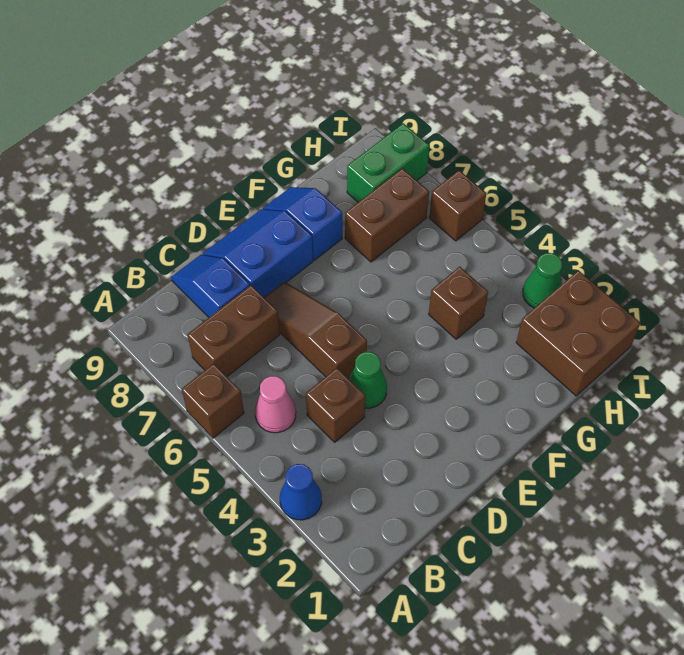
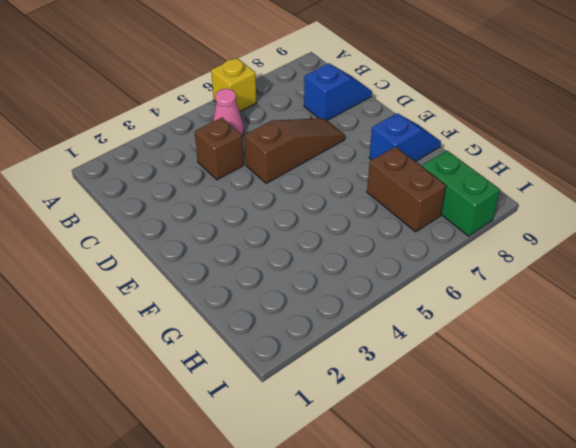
yellow brick A6 level 1 -> brown brick A6 level 1
none -> blue cone A3 level 1
none -> brown brick B7:C7 level 1
none -> green cone D4 level 1

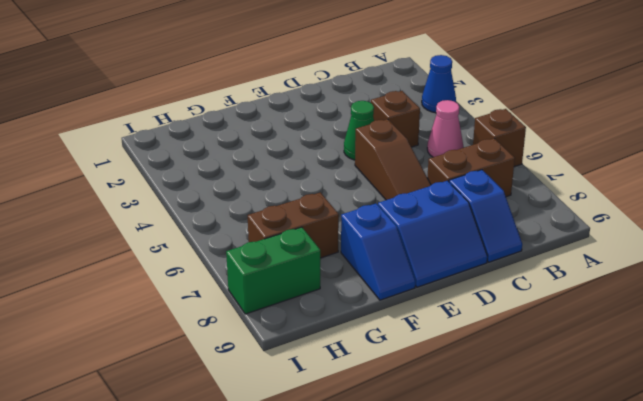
none -> brown brick G4 level 1
none -> brown brick H1:I2 level 1
none -> green cone I3 level 1

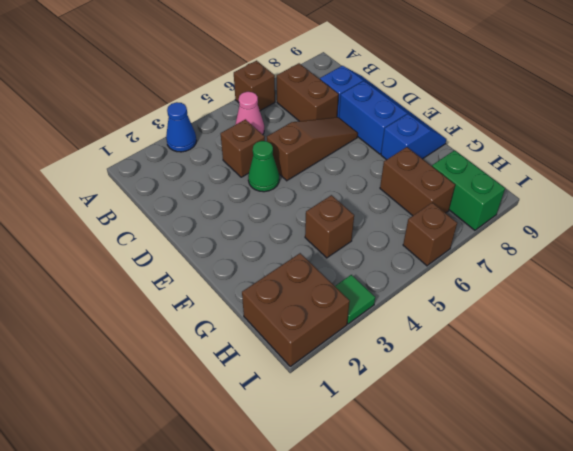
green tile I3 level 1 -> green cone I3 level 1

